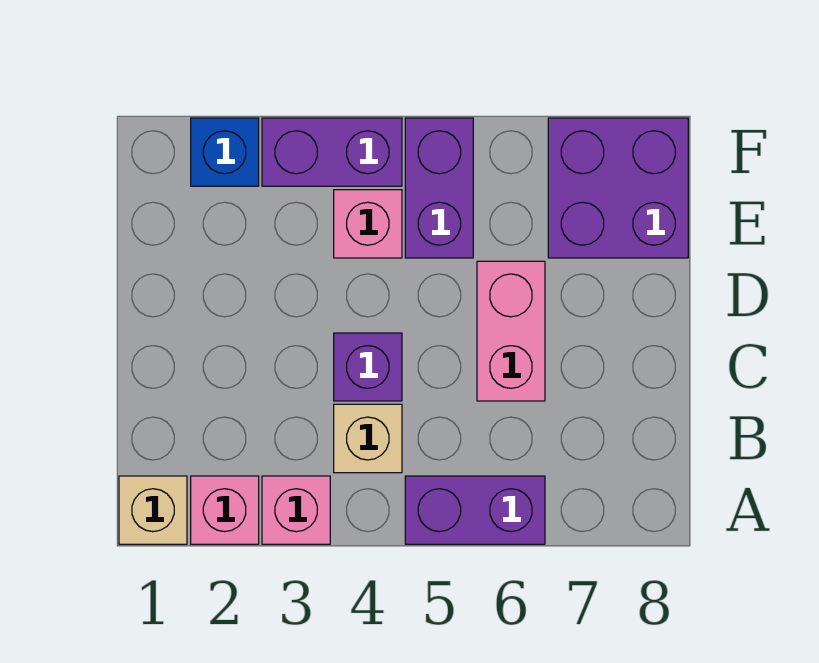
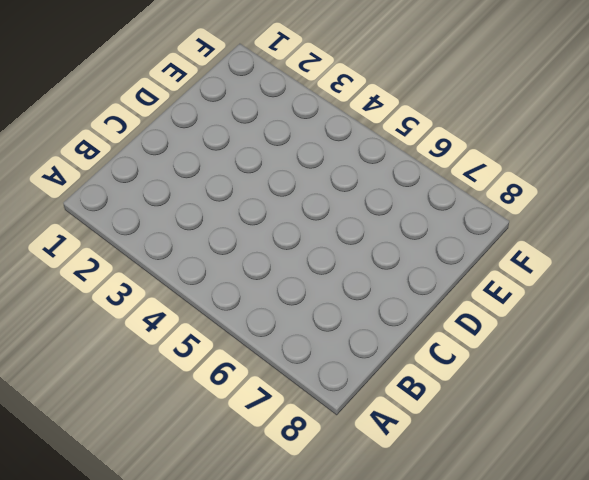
none -> tan brick A1 level 1
none -> pink brick A2 level 1
none -> pink brick A3 level 1

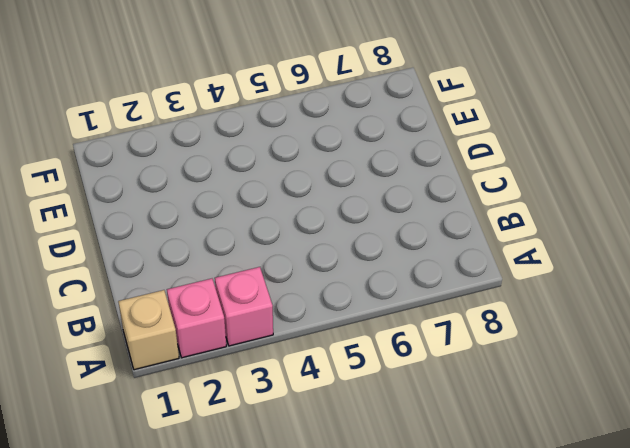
none -> purple brick A5:A6 level 1
none -> tan brick B4 level 1
none -> purple brick C4 level 1

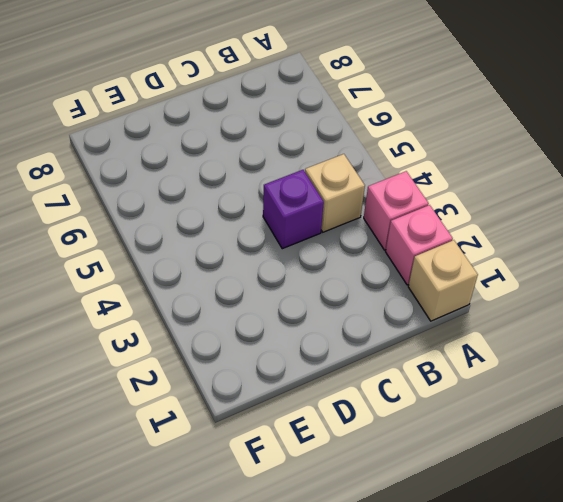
none -> purple brick A5:A6 level 1
none -> pink brick C6:D6 level 1
none -> pink brick E4 level 1

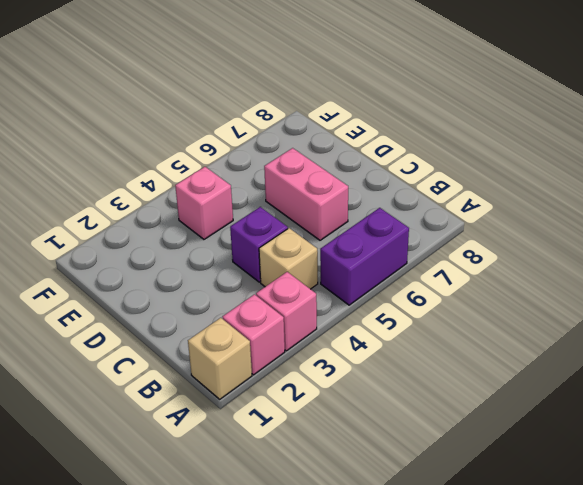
none -> purple brick E5:F5 level 1
none -> purple brick E7:F8 level 1
none -> blue brick F2 level 1

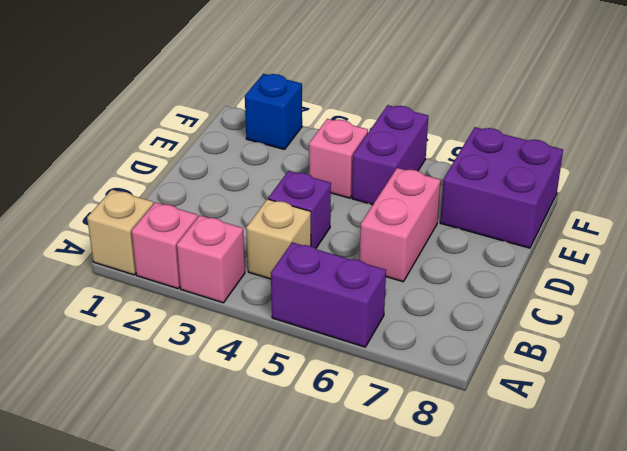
none -> purple brick F3:F4 level 1

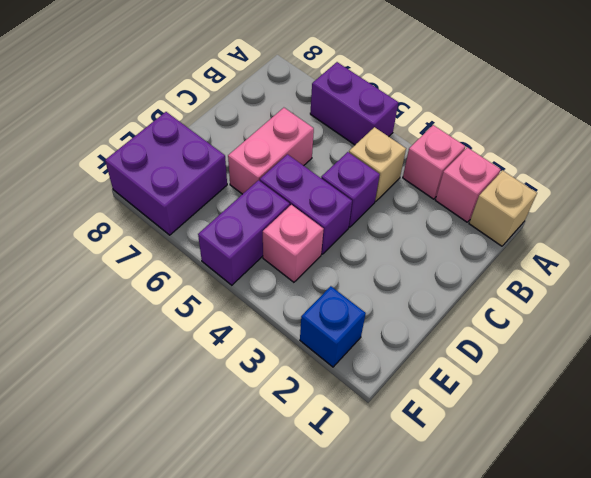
purple brick D4:D5 level 1 -> purple brick F3:F4 level 1

